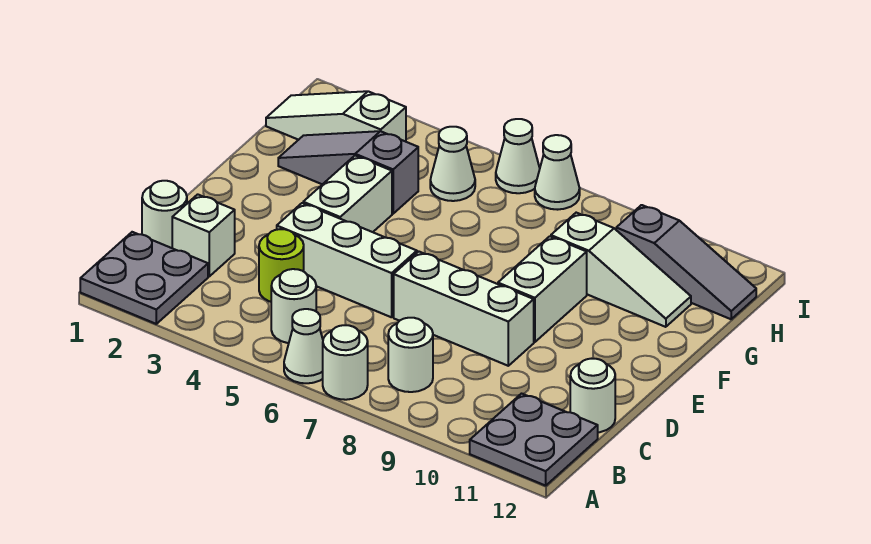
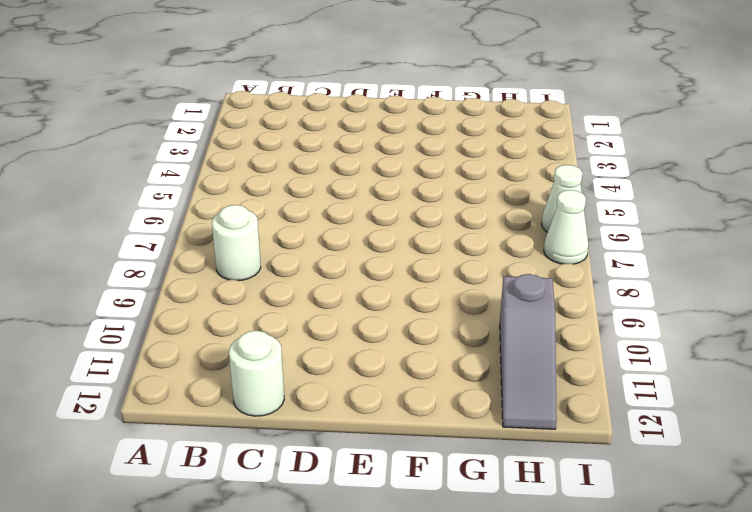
none -> grey plate A1:B2 level 1
none -> white cone A6 level 1
none -> white round brick A7 level 1

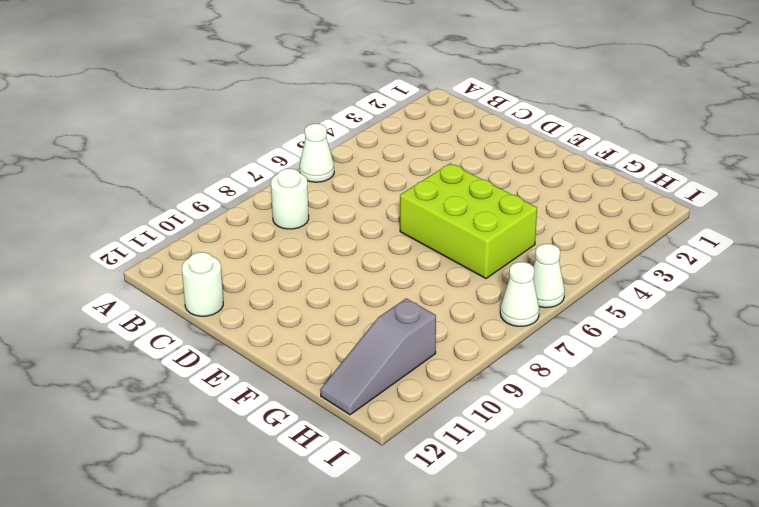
lime brick E5:G6 level 1 -> none
none -> grey plate A1:B2 level 1
none -> white round brick A7 level 1
none -> grey plate A11:B12 level 1

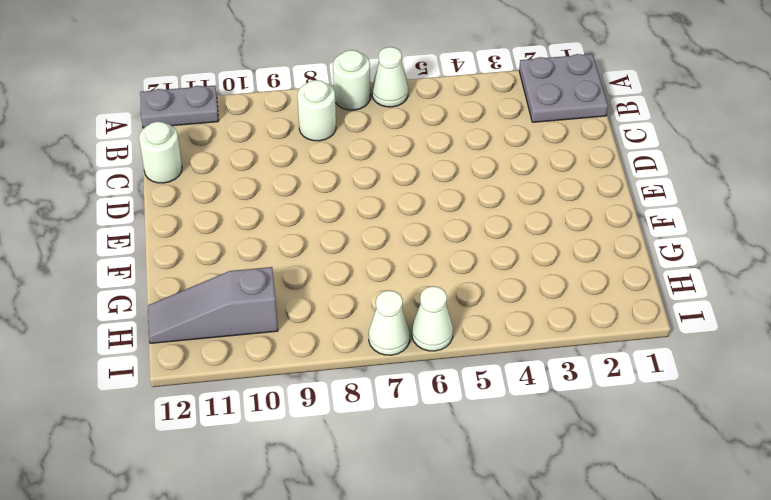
grey plate A11:A12 level 1 -> grey plate A11:B12 level 1
none -> white round brick B5 level 1
none -> white round brick C1 level 1
none -> white brick C2 level 1

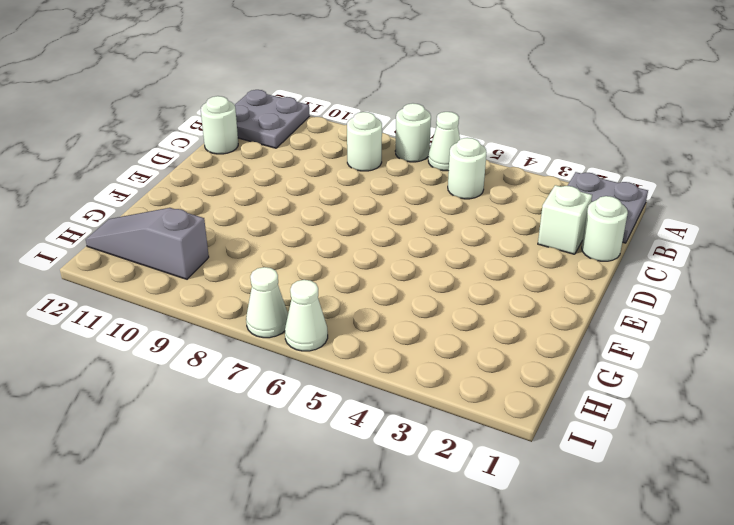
none -> lime round brick C4 level 1
none -> white brick D4:D6 level 1
none -> white brick D7:D9 level 1

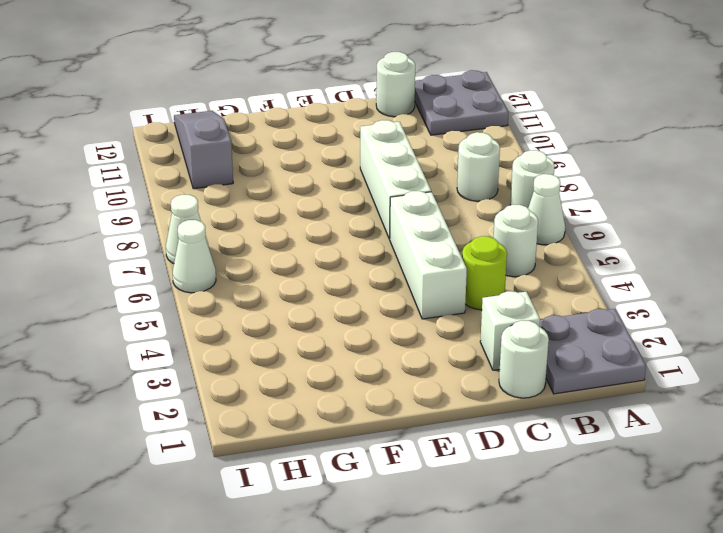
none -> white brick E4:F4 level 1
none -> white brick E9:F9 level 1
none -> grey slope G2:G4 level 1 top 4

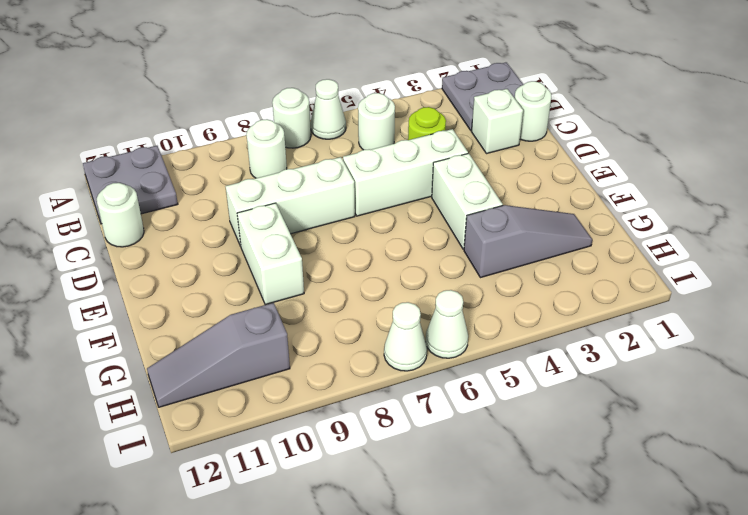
none -> white slope G9:G11 level 1 top 9
none -> white slope H1:H3 level 1 top 3
none -> white cone H5 level 1

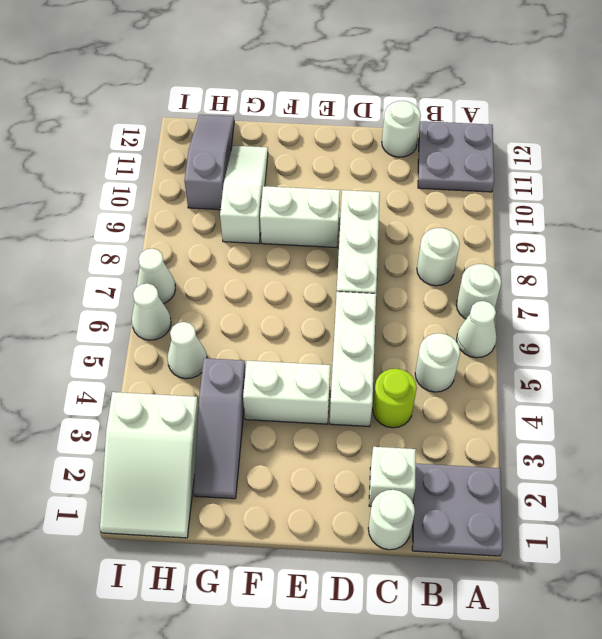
white slope H1:I3 level 1 top 3 -> white slope H1:H3 level 1 top 3

